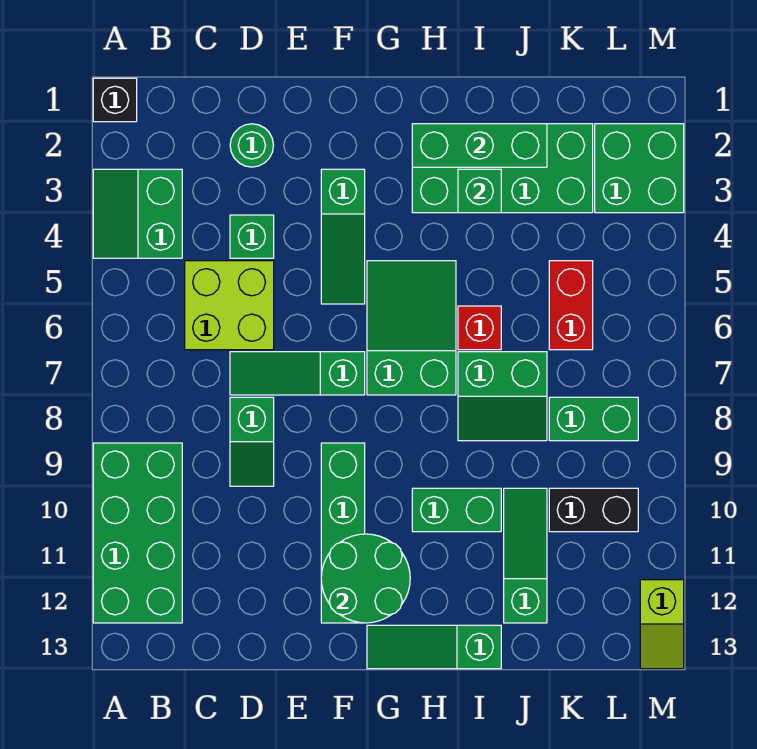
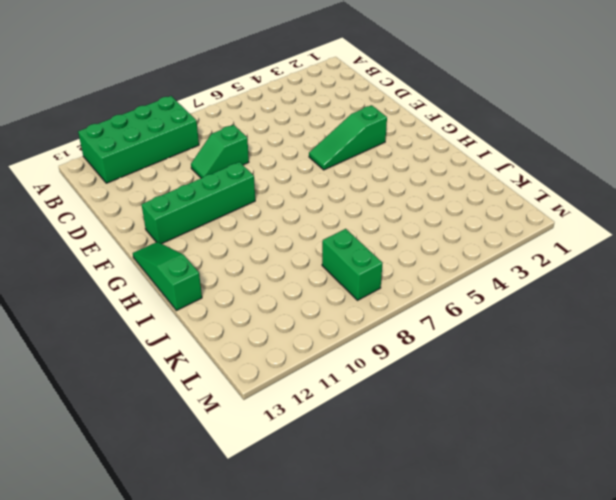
none -> black brick A1 level 1
none -> green slope A3:B4 level 1 top B
none -> lime brick C5:D6 level 1

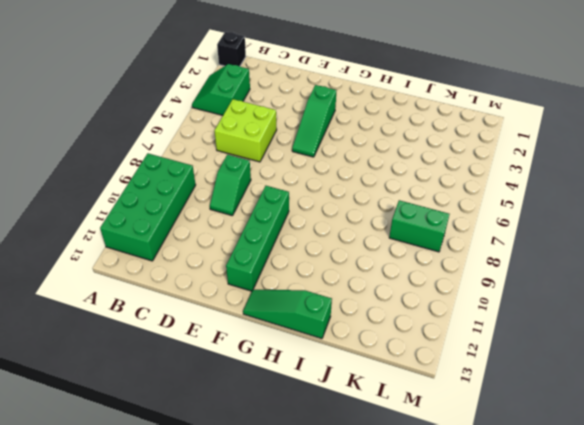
none -> green round brick D2 level 1
none -> green brick D4 level 1
none -> green slope D7:F7 level 1 top F

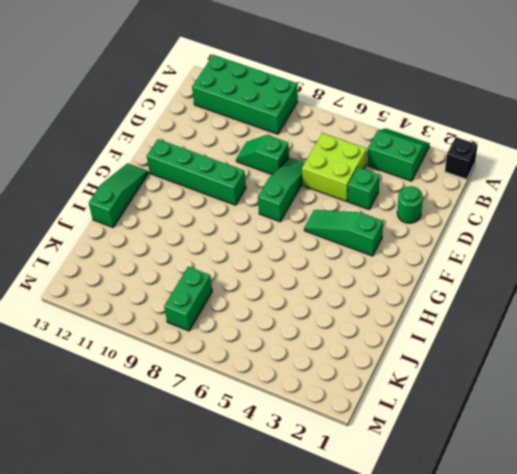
none -> green slope G5:H7 level 1 top 7
none -> green brick H2:K3 level 1
none -> green brick H10:I10 level 1

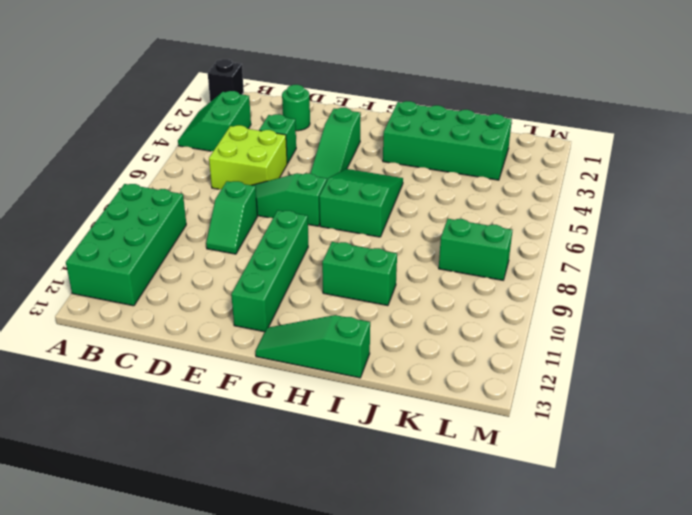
none -> red brick I6 level 1
none -> green slope I7:J8 level 1 top 7
none -> green slope J10:J12 level 1 top 12

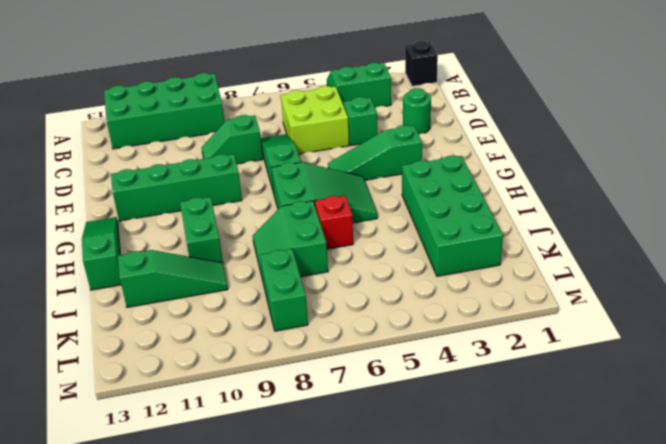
none -> red brick K5:K6 level 1
none -> black brick K10:L10 level 1
none -> green brick L2:M3 level 1

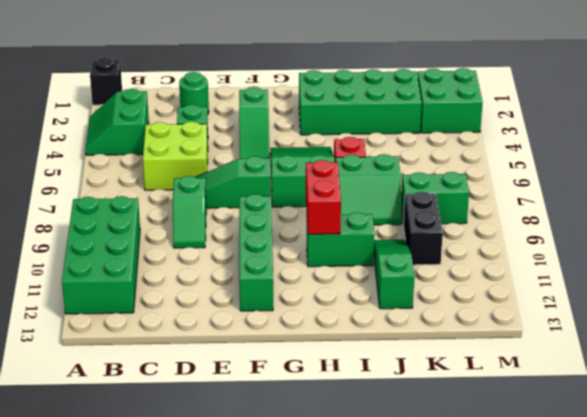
red brick H9:H10 level 2 -> red brick K5:K6 level 1
black brick K9:K10 level 1 -> black brick K10:L10 level 1
none -> green slope G13:I13 level 1 top I
none -> lime slope M12:M13 level 1 top 12
none -> green round brick F11:G12 level 2

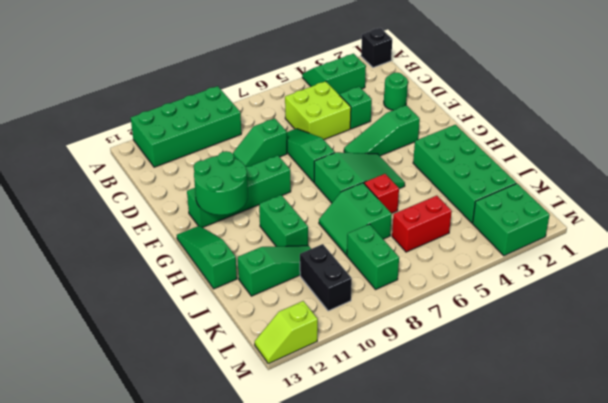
none -> green brick H2:J2 level 2
none -> green brick I3 level 2

